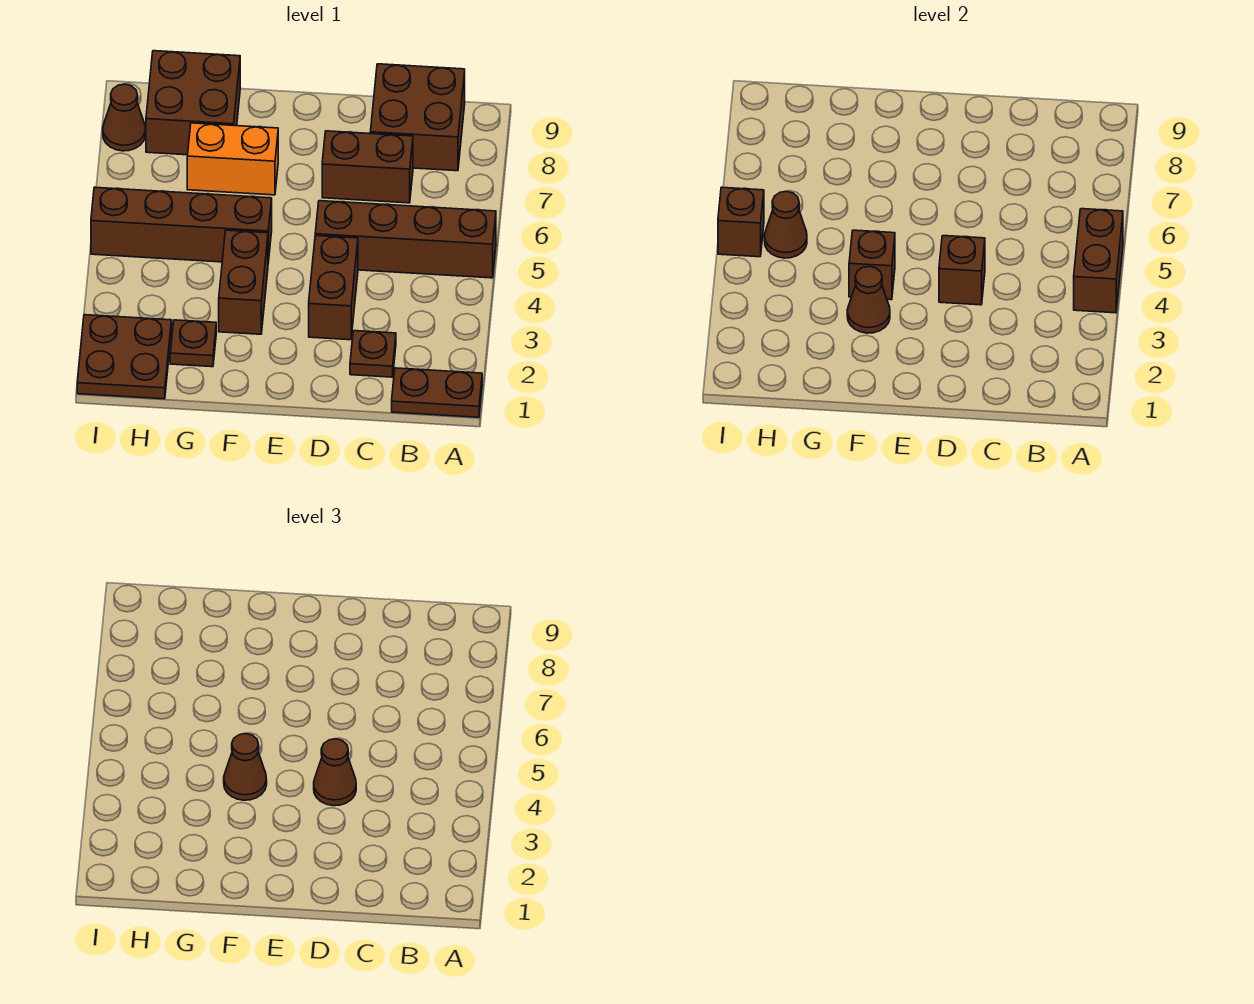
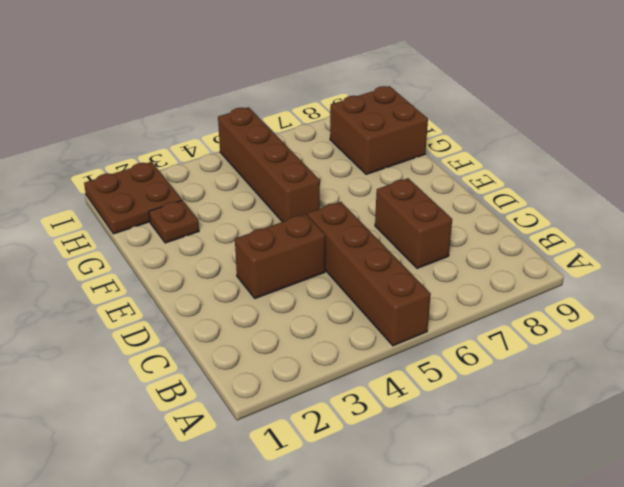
none -> brown plate A1:B1 level 1
none -> brown brick B8:C9 level 1
none -> brown plate C2 level 1

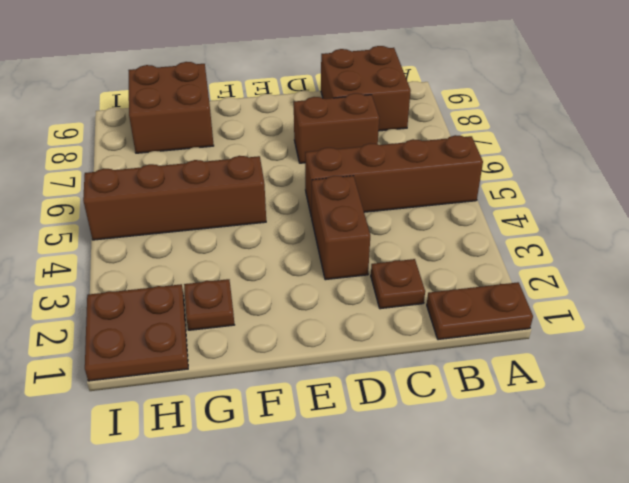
none -> brown brick F3:F4 level 1
none -> orange brick F7:G7 level 1
none -> brown cone I8 level 1

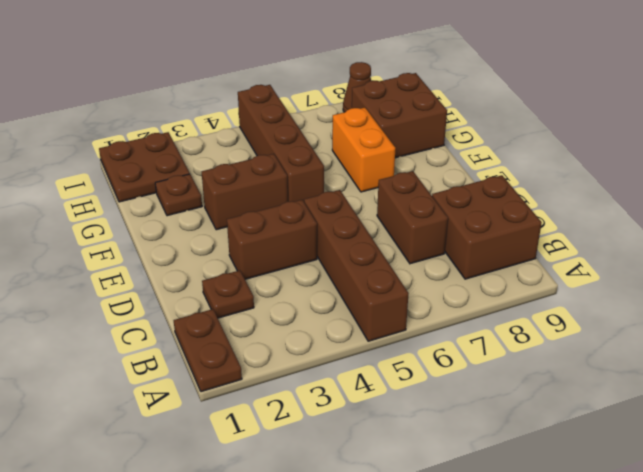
none -> brown brick A4:A5 level 2
none -> brown brick D4 level 2
none -> brown cone F3 level 2

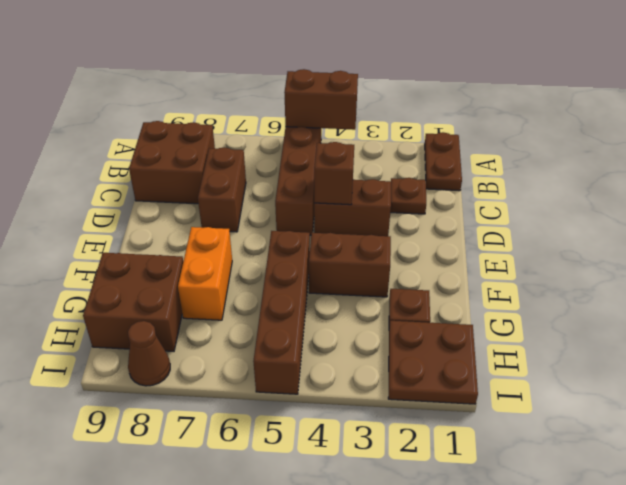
none -> brown cone F3 level 2
none -> brown brick F4 level 2
none -> brown cone H5 level 2

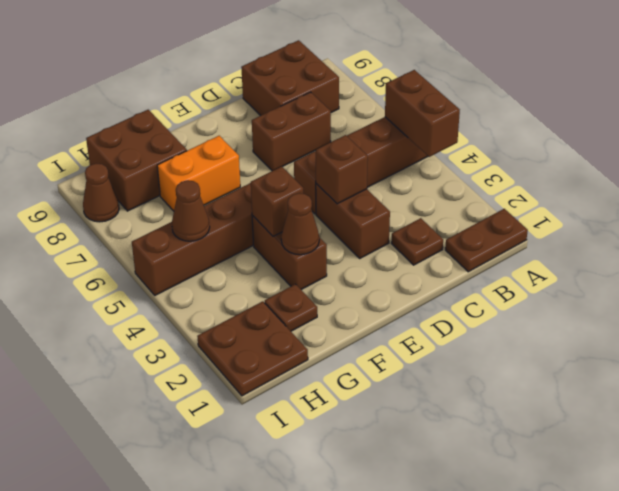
none -> brown brick I5 level 2
none -> brown cone D4 level 3
none -> brown cone F4 level 3

